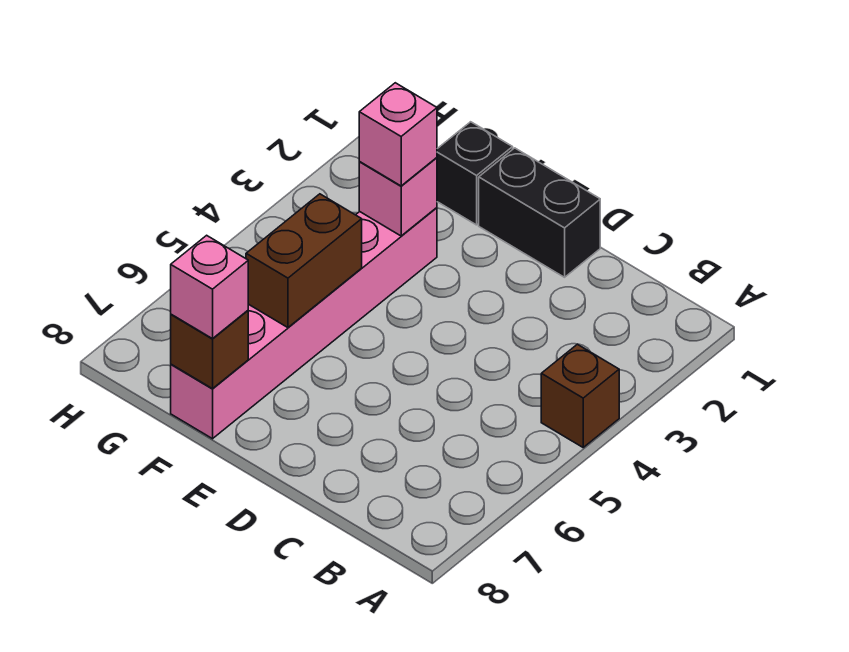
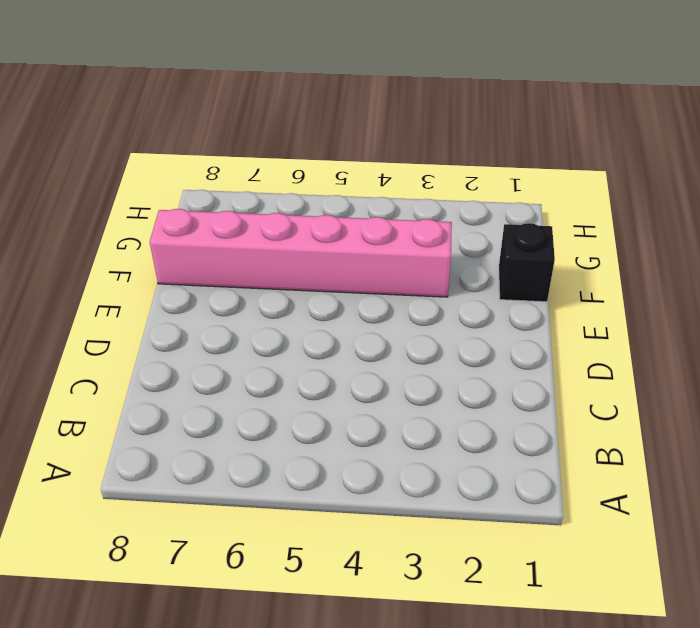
none -> brown brick A4 level 1
none -> black brick D1:E1 level 1

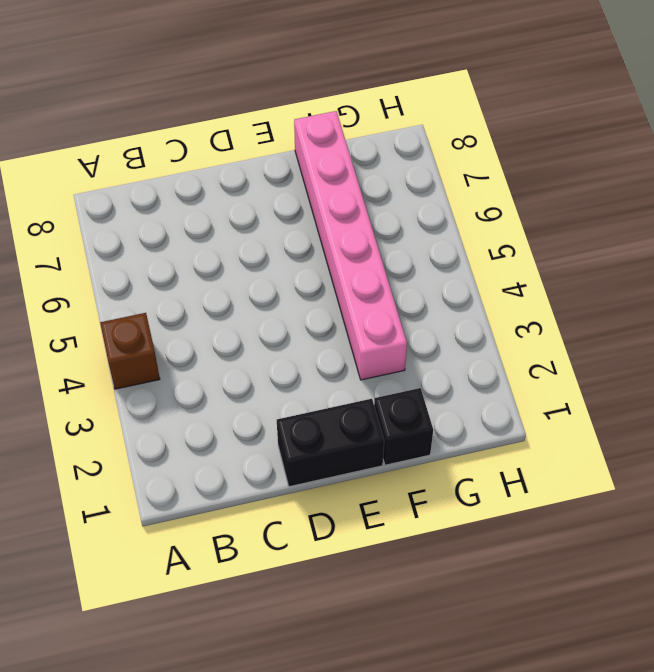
none -> pink brick F3 level 2
none -> brown brick F5:F6 level 2

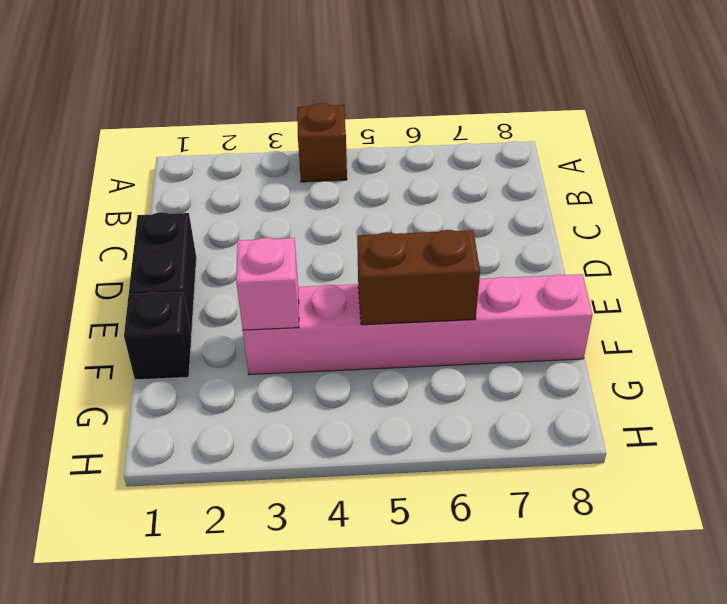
none -> brown brick F8 level 2
none -> pink brick F3 level 3

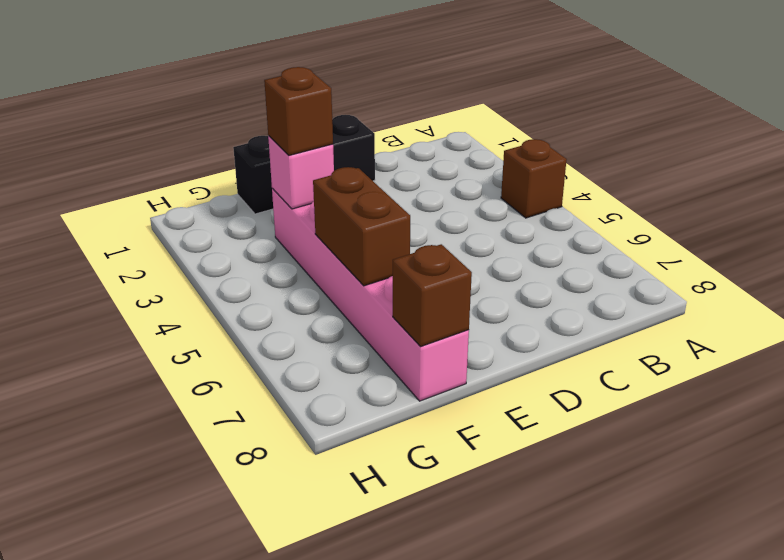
brown brick F3 level 3 -> pink brick F3 level 3
none -> pink brick F8 level 3

